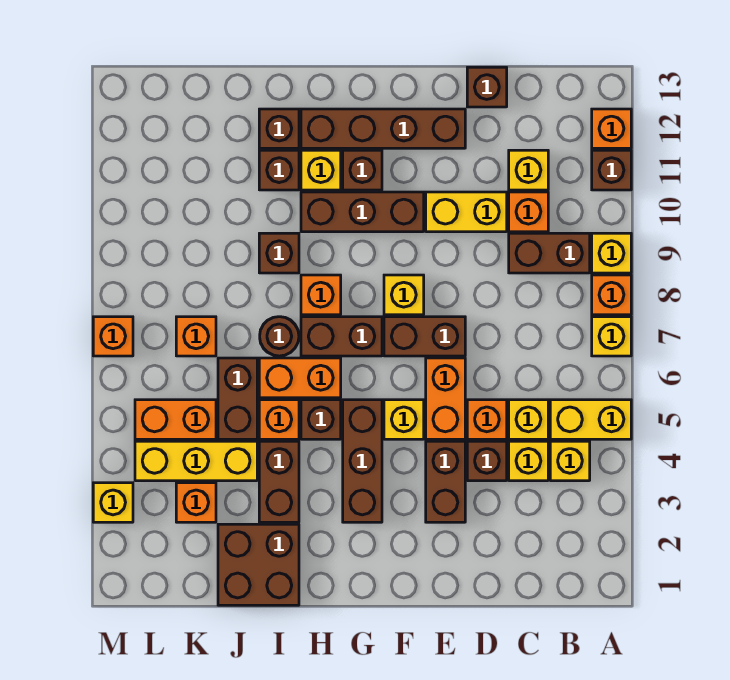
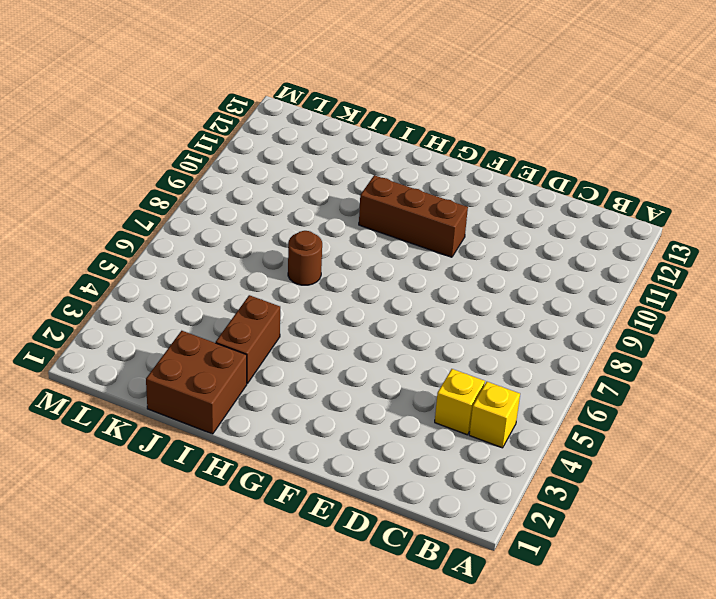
none -> yellow brick A5:B5 level 1
none -> yellow brick A7 level 1
none -> orange brick A8 level 1
none -> yellow brick A9 level 1

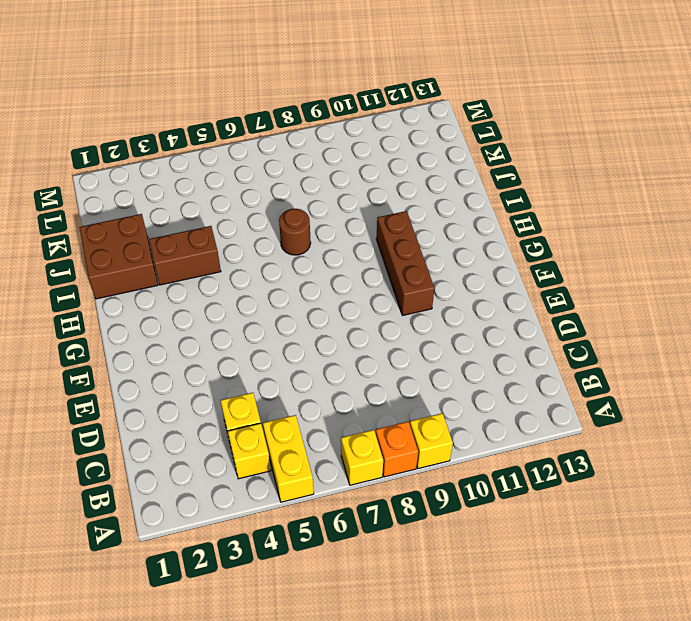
none -> brown brick A11 level 1
none -> orange brick A12 level 1
none -> brown brick B9:C9 level 1
none -> yellow brick C5 level 1

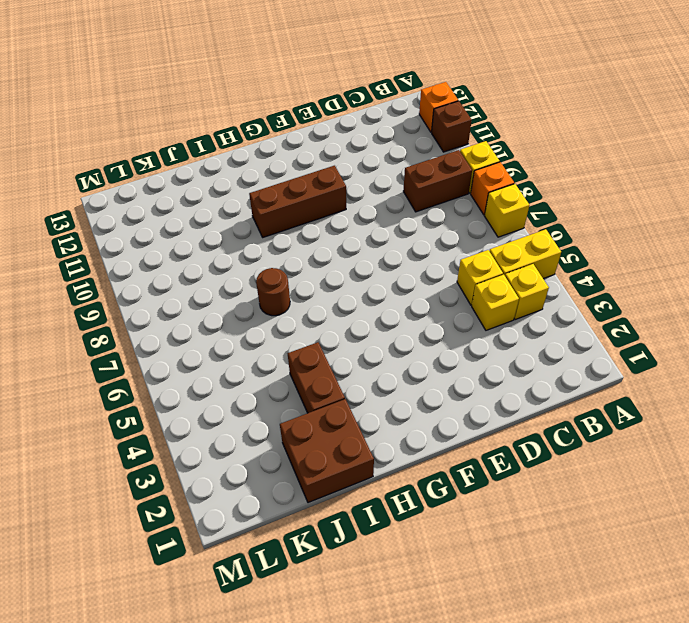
none -> orange brick C10 level 1
none -> yellow brick C11 level 1
none -> brown brick D4 level 1
none -> orange brick D5 level 1

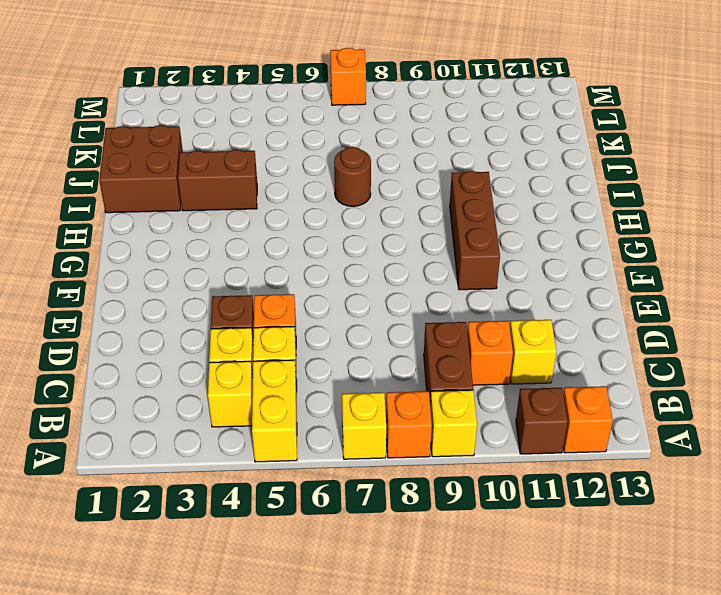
none -> yellow brick D10:E10 level 1
none -> brown brick D13 level 1
none -> brown brick E3:E4 level 1
none -> orange brick E5:E6 level 1

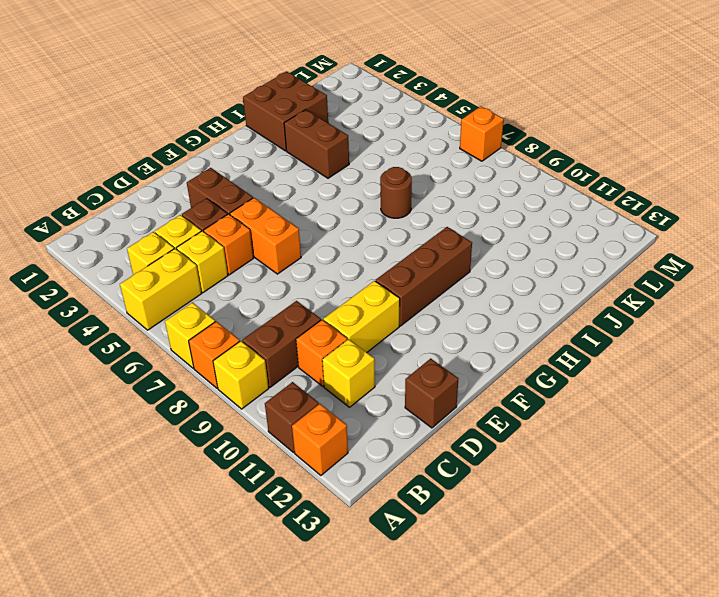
none -> brown brick E7:F7 level 1
none -> brown brick E12:H12 level 1
none -> yellow brick F5 level 1
none -> yellow brick F8 level 1

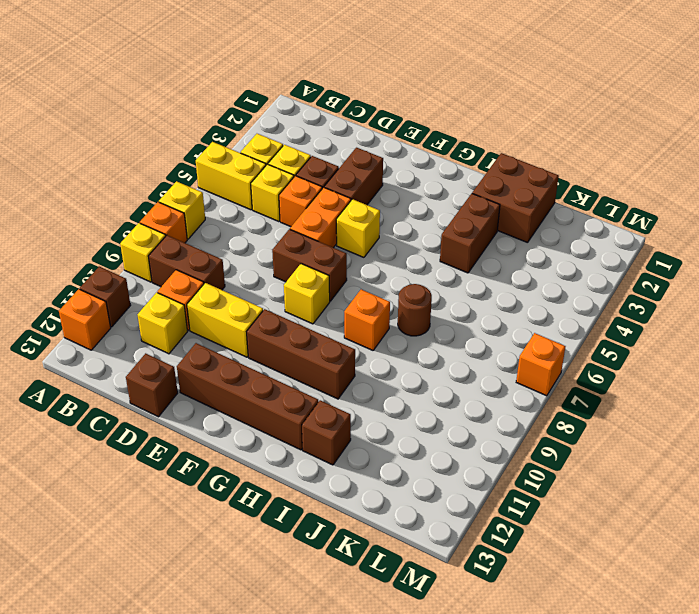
none -> brown brick G3:G5 level 1
none -> brown brick G7:H7 level 1
none -> brown brick G11 level 1
none -> brown brick H5 level 1

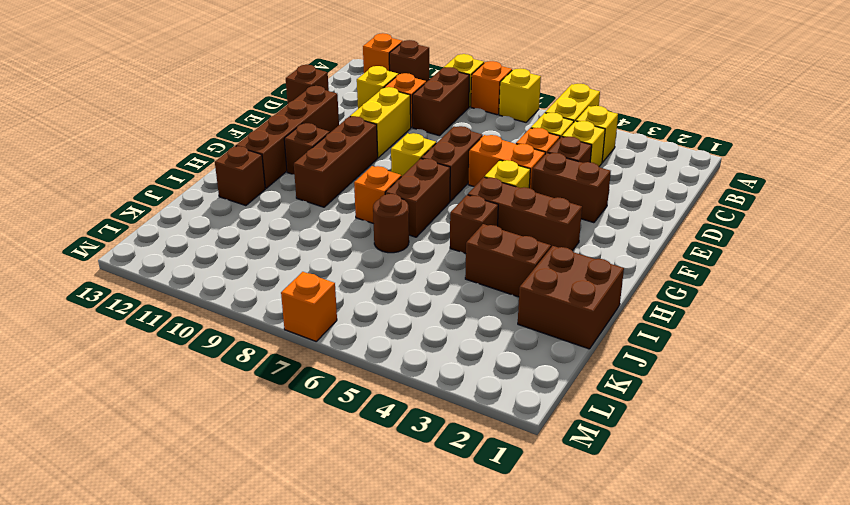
none -> orange brick H6:I6 level 1
none -> yellow brick H11 level 1
none -> orange brick I5 level 1
none -> brown brick I9 level 1

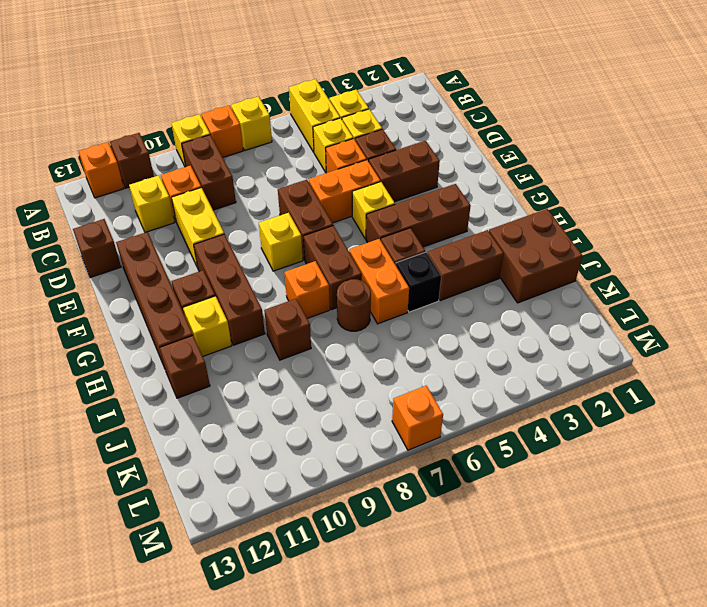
black brick I5 level 1 -> orange brick I5 level 1
none -> brown brick I11 level 1
none -> yellow brick J4:L4 level 1
none -> brown brick J5:J6 level 1
none -> orange brick K3 level 1

